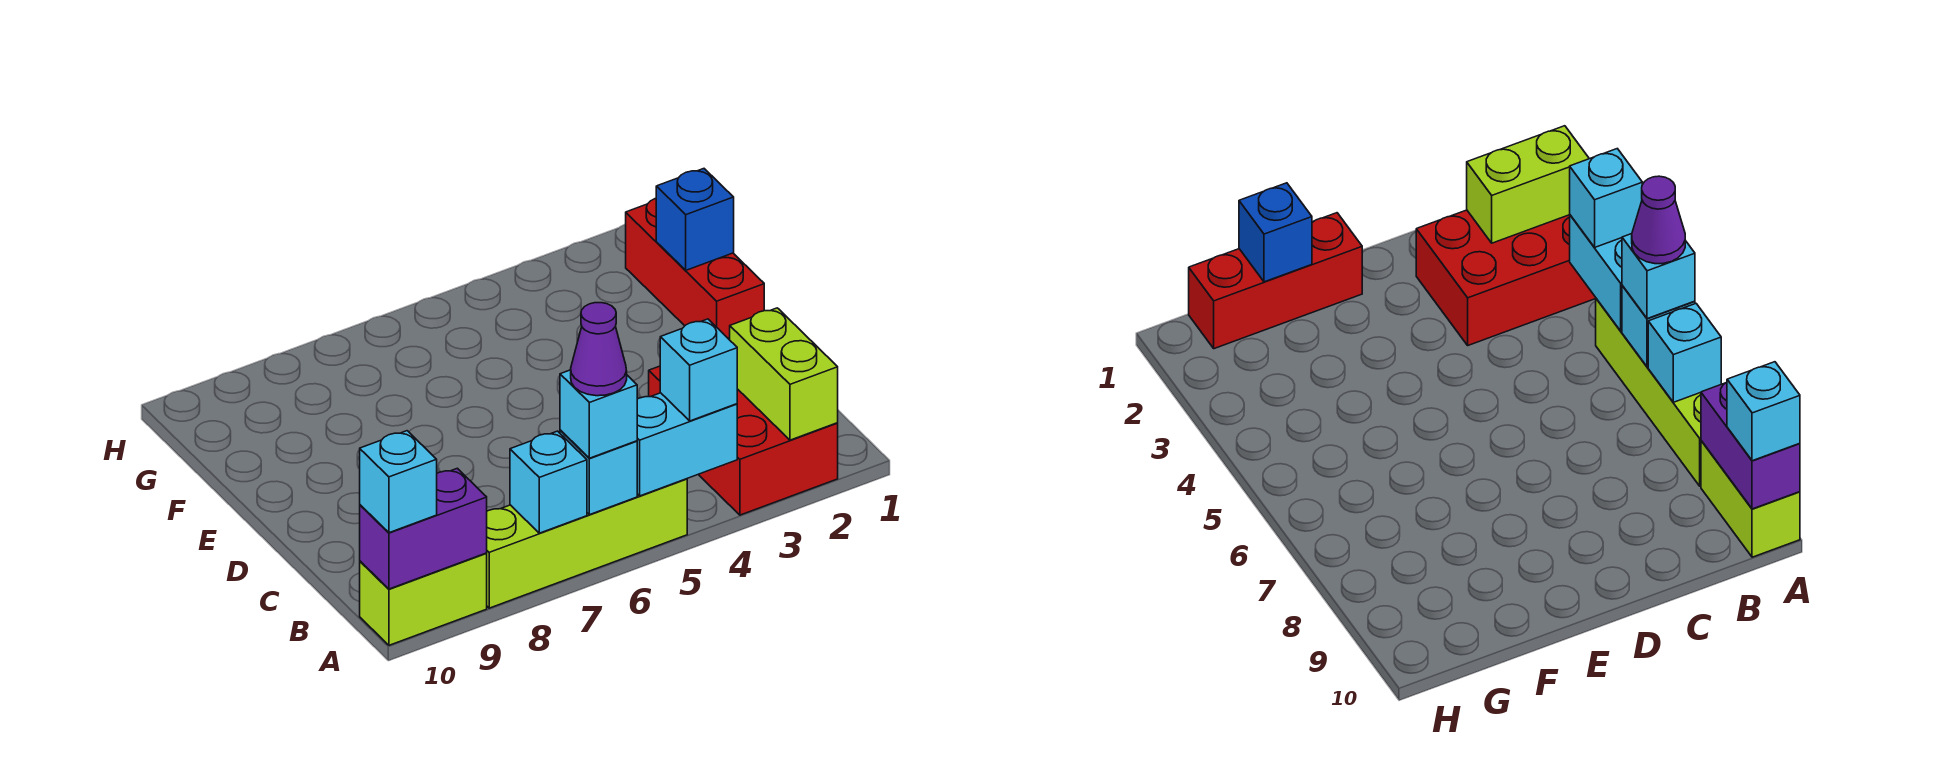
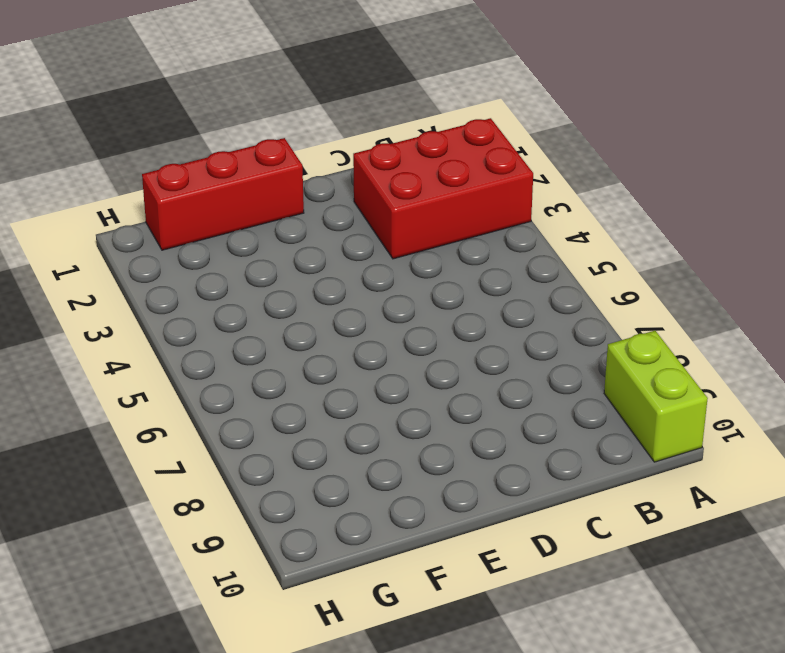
none -> lime brick A5:A8 level 1
none -> lime brick A2:B2 level 2
none -> cyan brick A4:A5 level 2

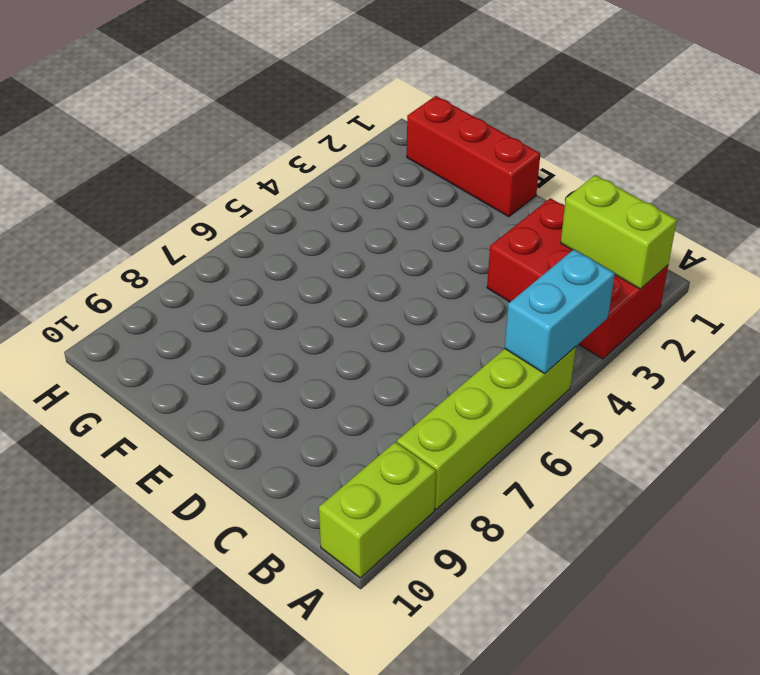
none -> cyan brick A6 level 2
none -> cyan brick A7 level 2
none -> purple brick A9:A10 level 2

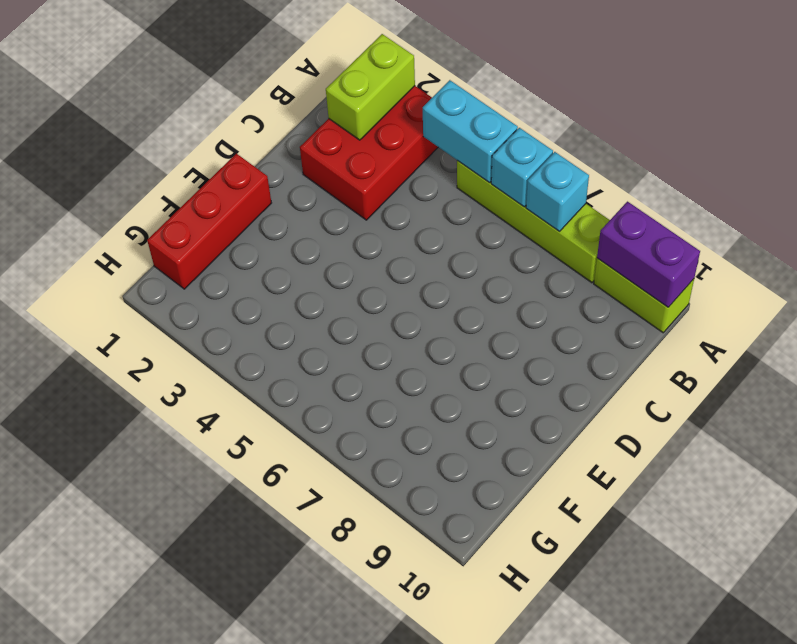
none -> blue brick F1 level 2
none -> cyan brick A4 level 3
none -> cyan brick A6 level 3

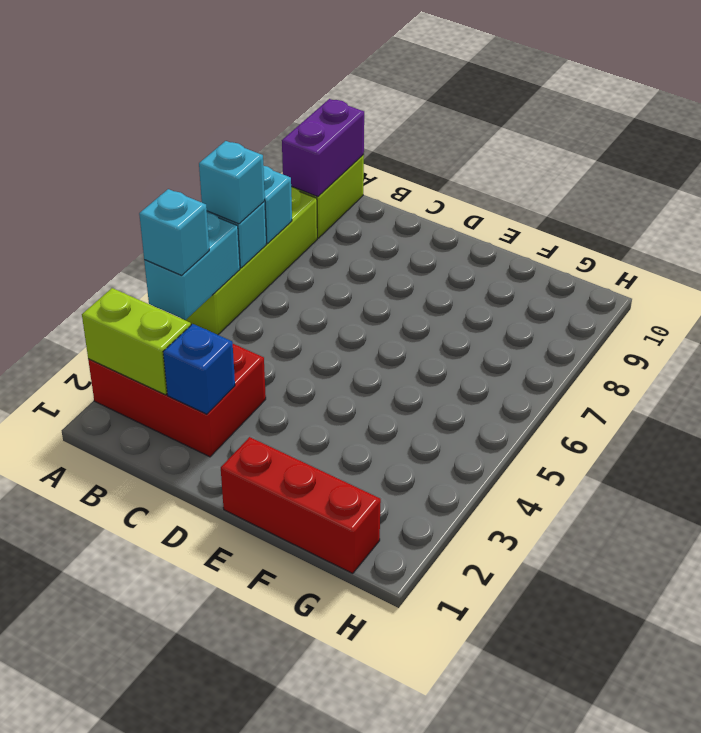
blue brick C2 level 2 -> blue brick F1 level 2
none -> cyan brick A10 level 3
none -> purple cone A6 level 4

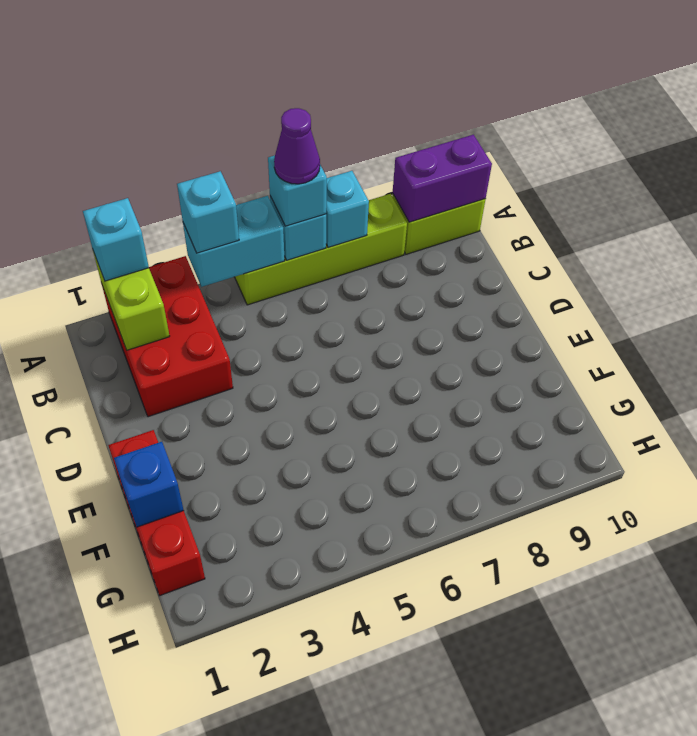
cyan brick A2 level 3 -> cyan brick A10 level 3

